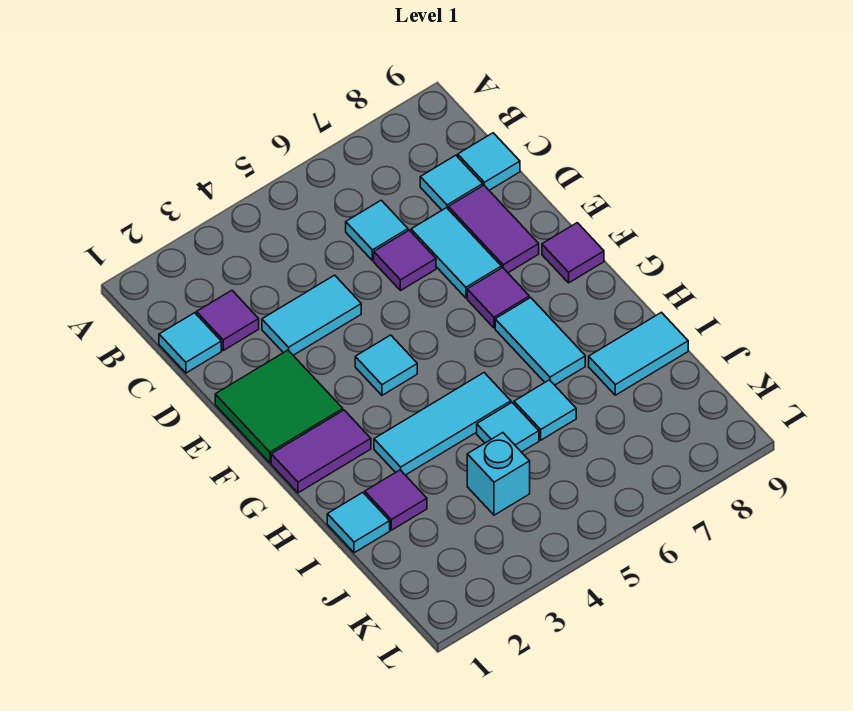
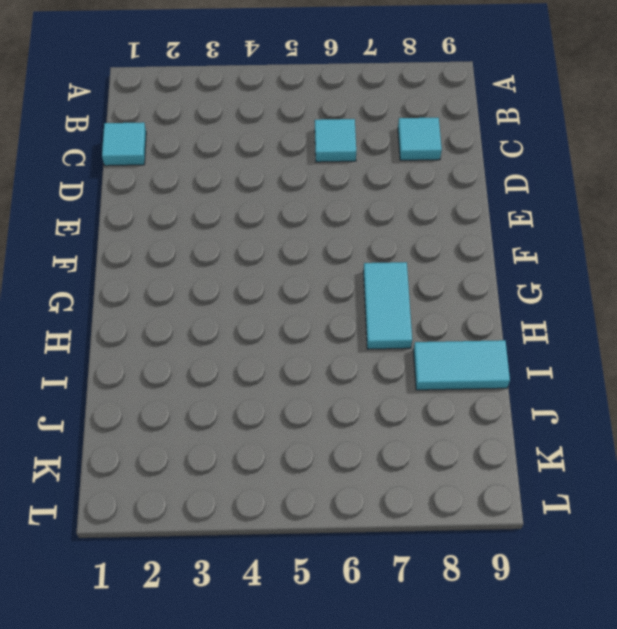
none -> purple tile C2 level 1
none -> cyan tile C9 level 1
none -> cyan tile D3:D4 level 1

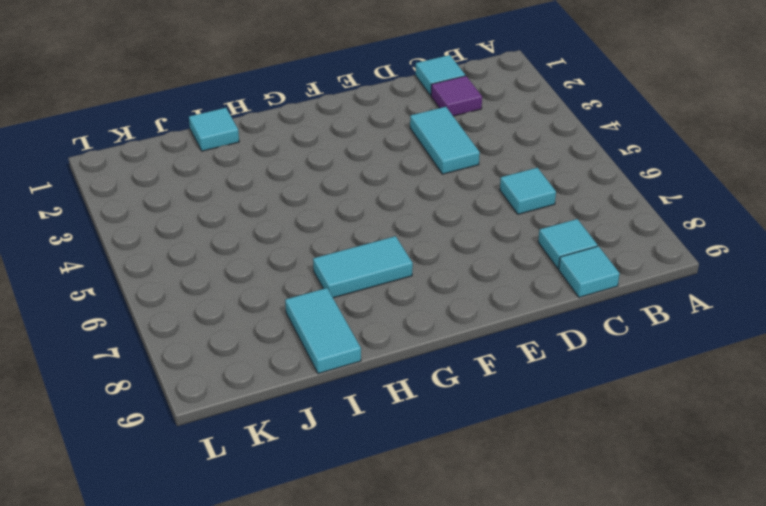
none -> purple tile D6 level 1
none -> cyan tile D7:E7 level 1
none -> purple tile D8:E8 level 1

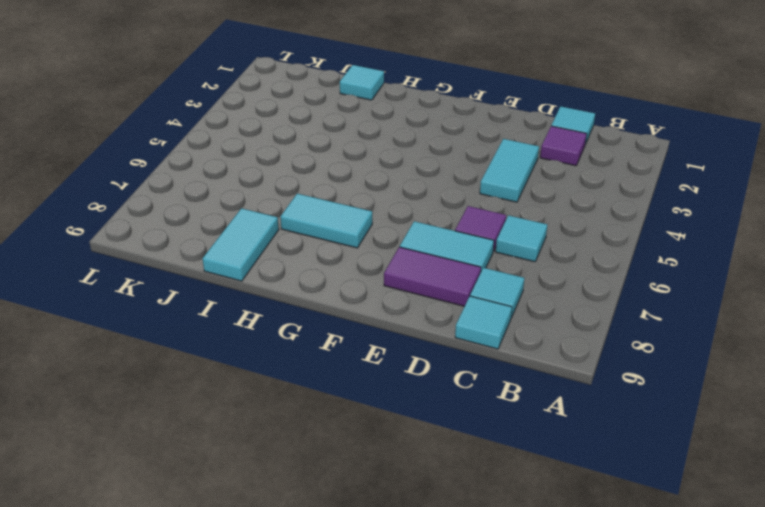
none -> green tile E1:F2 level 1
none -> cyan tile F4 level 1
none -> purple tile F7 level 1

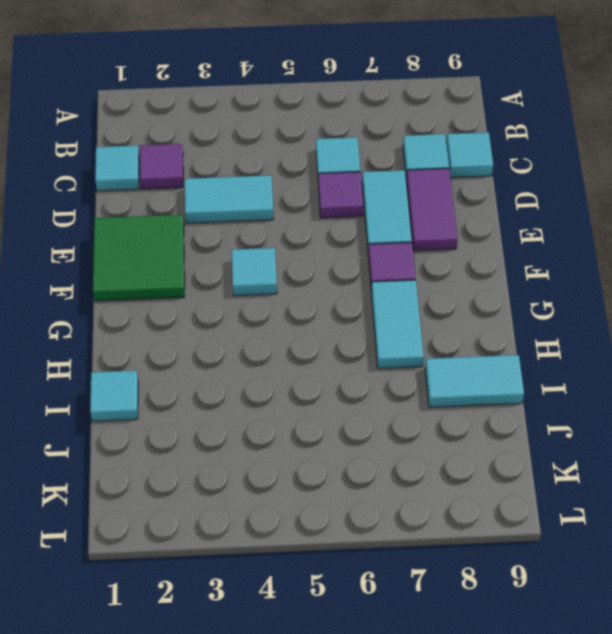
none -> purple tile F9 level 1
none -> purple tile G1:G2 level 1
none -> cyan tile H3:H5 level 1

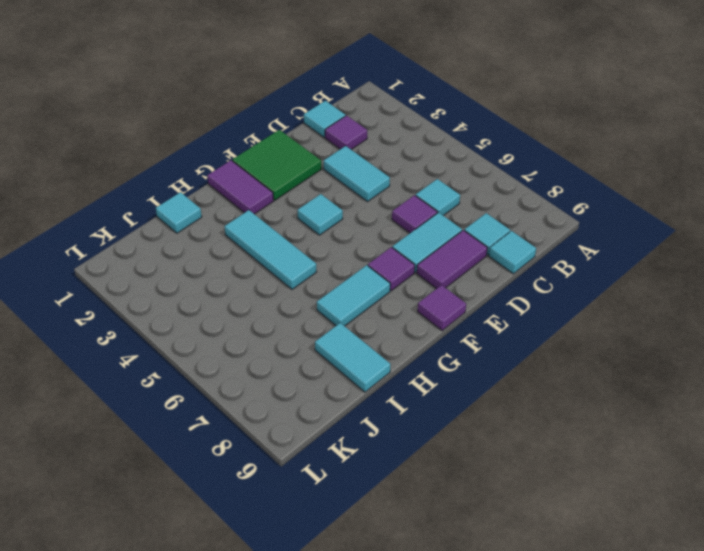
none -> purple tile I2 level 1
none -> cyan tile I5 level 1
none -> cyan tile I6 level 1

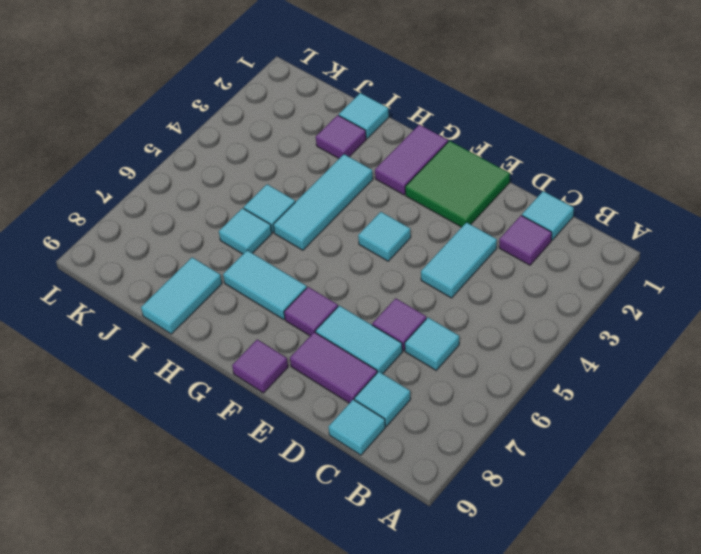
none -> cyan brick J4 level 1

